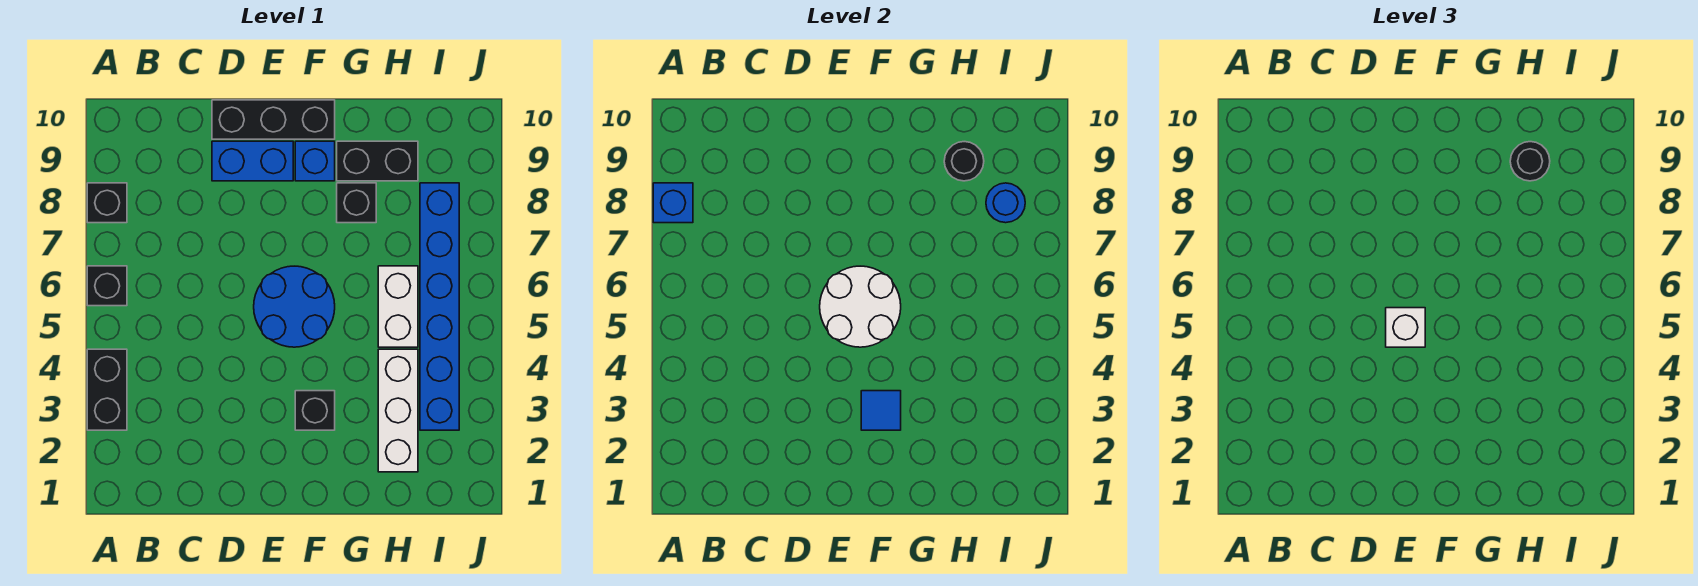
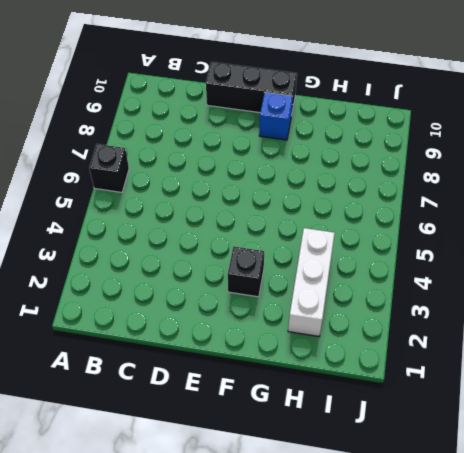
none -> black brick A3:A4 level 1
none -> black brick A8 level 1
none -> blue brick D9:E9 level 1

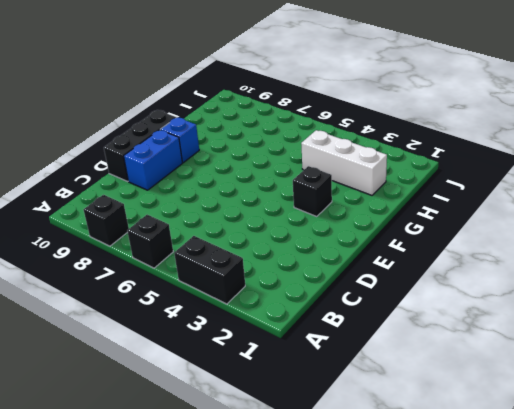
none -> blue round brick E5:F6 level 1
none -> black brick G8 level 1
none -> black brick G9:H9 level 1

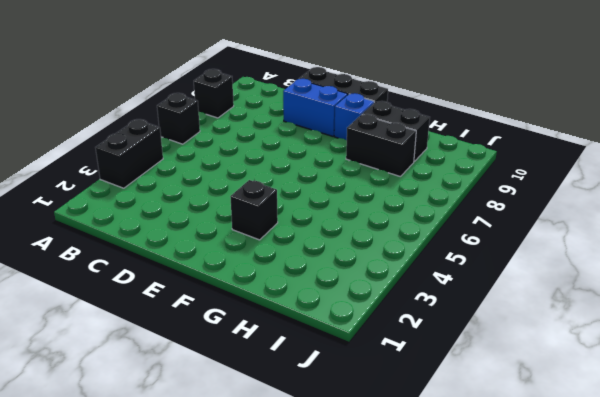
black brick G8:H8 level 1 -> black brick G8 level 1
none -> blue round brick E5:F6 level 1
none -> white brick H2:H4 level 1
none -> white brick H5:H6 level 1

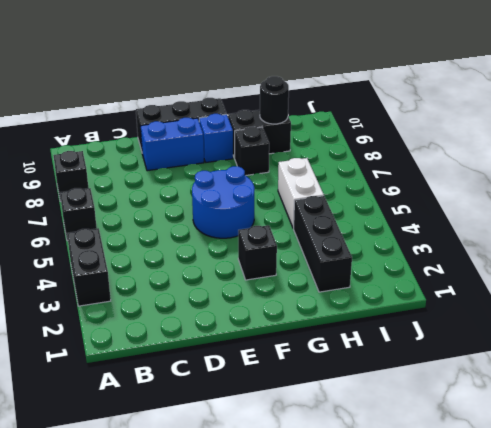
black brick H2:H4 level 1 -> white brick H2:H4 level 1
none -> blue brick I3:I8 level 1
none -> blue brick A8 level 2
none -> white round brick E5:F6 level 2

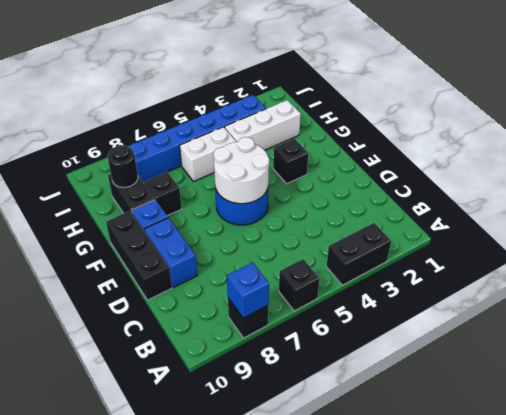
none -> blue tile F3 level 2
none -> blue round brick I8 level 2
none -> white brick E5 level 3

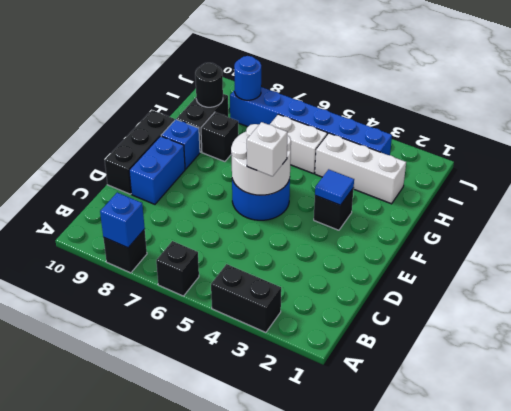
none -> black round brick H9 level 3

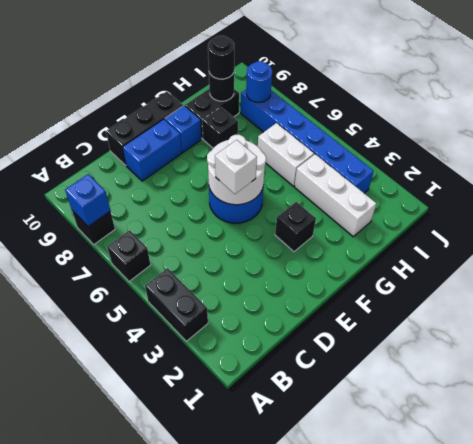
none -> blue tile F3 level 2

